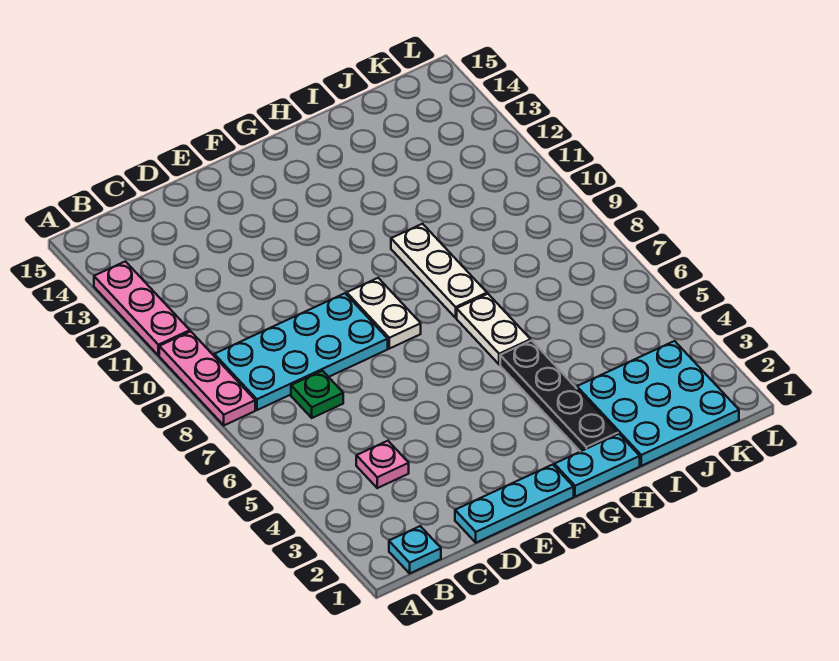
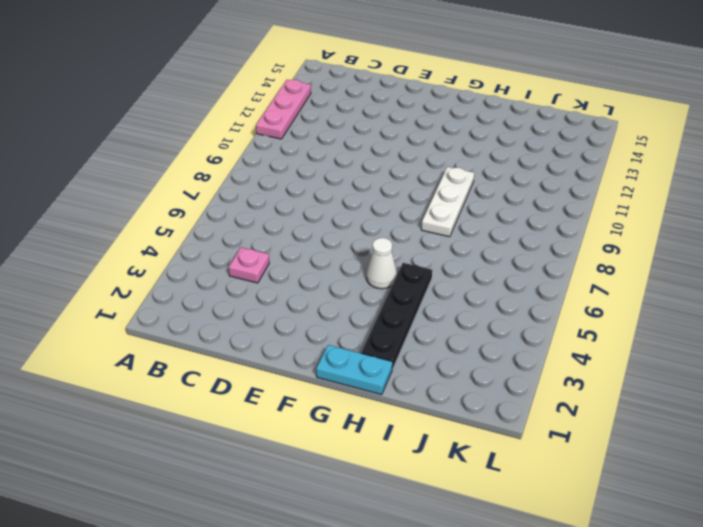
white cone G5 level 1 -> none
none -> pink plate A8:A10 level 1
none -> cyan plate B1 level 1
none -> cyan plate B8:E9 level 1

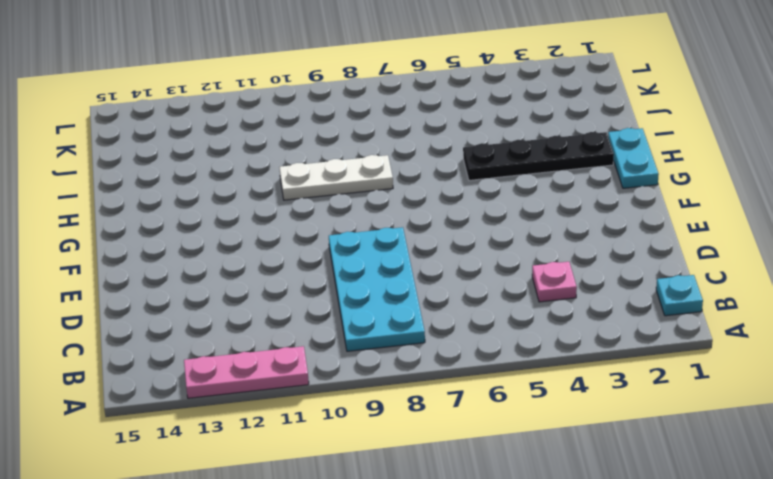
none -> pink plate A8:A10 level 1
none -> green plate C7 level 1
none -> cyan plate D1:F1 level 1

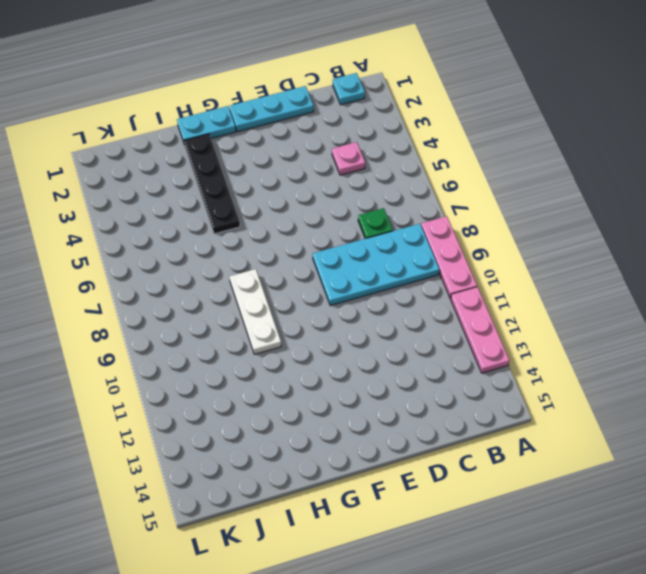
none -> white plate F8:F9 level 1
none -> white plate H6:H7 level 1
none -> cyan plate I1:K3 level 1

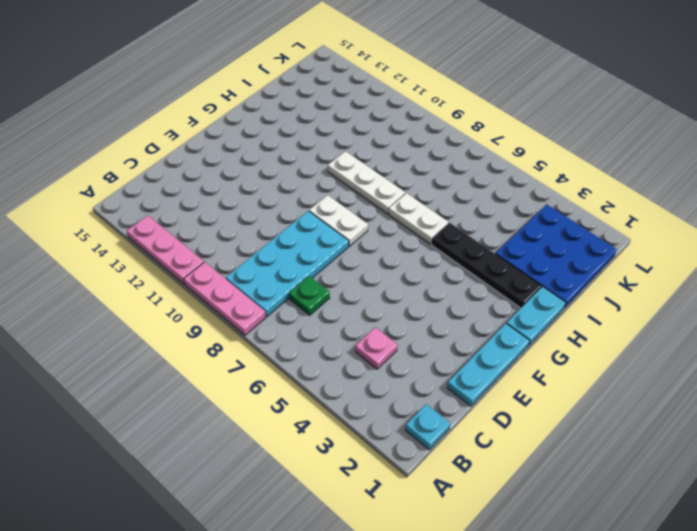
blue plate I1:K3 level 1 -> cyan plate I1:K3 level 1

